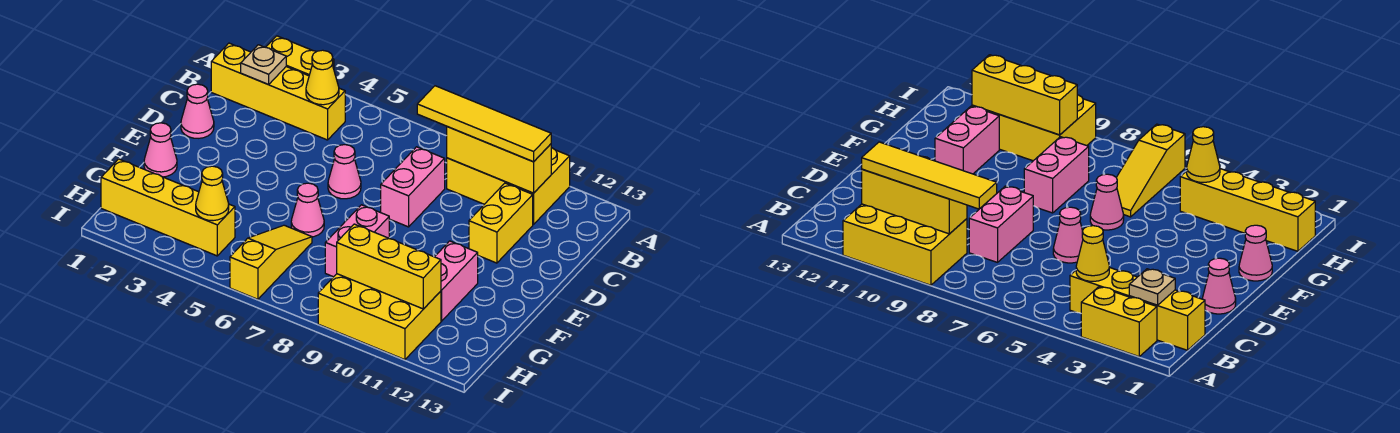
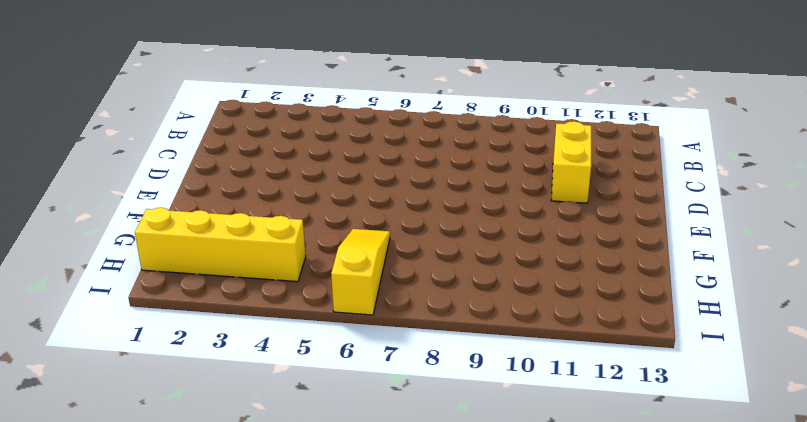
none -> yellow brick A2:A3 level 1
none -> yellow brick A9:B11 level 1
none -> yellow brick B1:B4 level 1

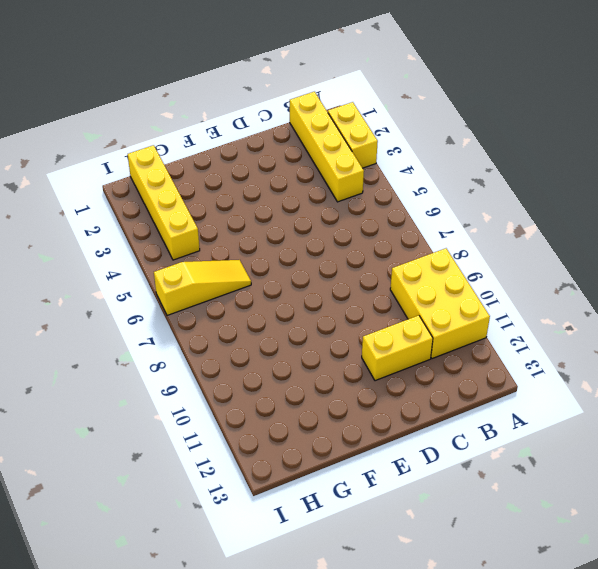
none -> pink brick C8:D8 level 1
none -> pink cone D1 level 1
none -> pink cone D6 level 1

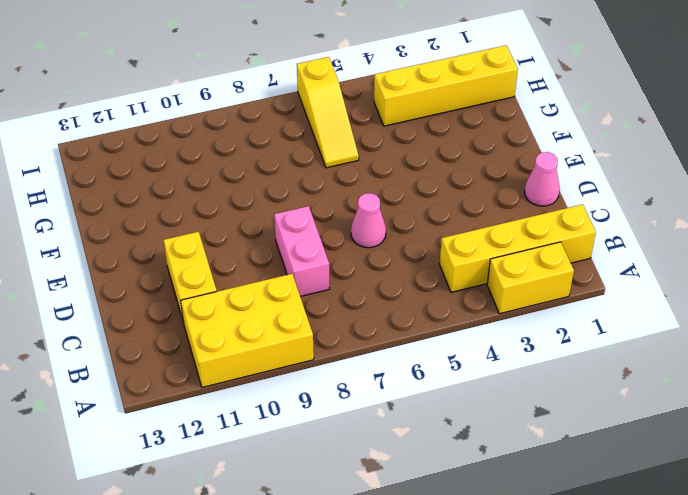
none -> pink cone F1 level 1
none -> pink cone F6 level 1
none -> pink brick F8:G8 level 1

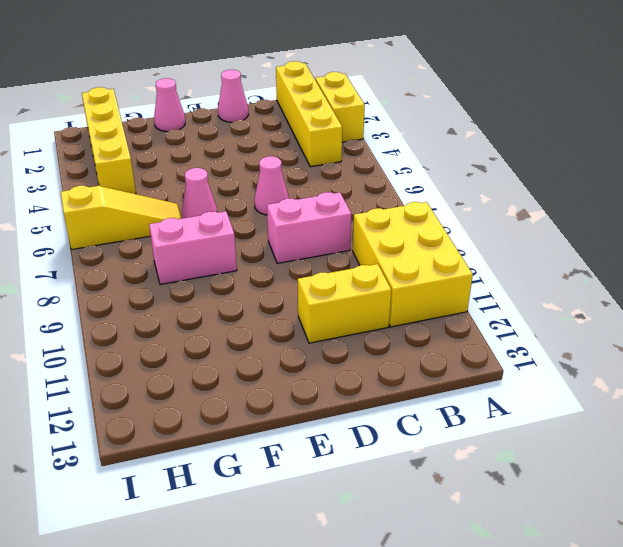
none -> pink brick F11:G11 level 1
none -> yellow brick H9:I11 level 1
none -> tan plate B2 level 2

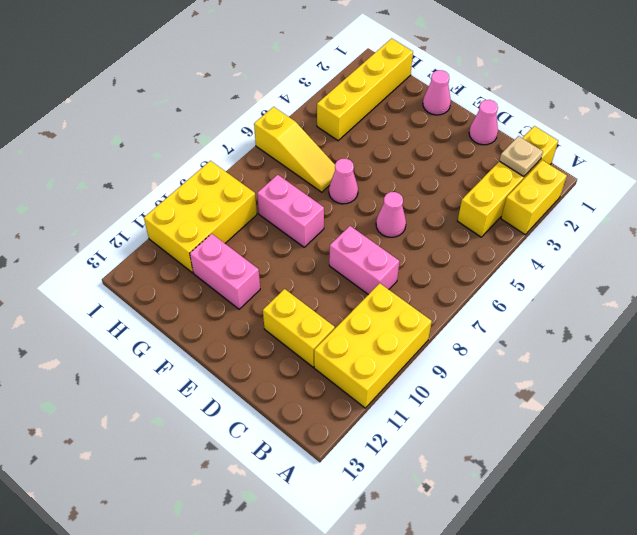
none -> yellow cone B4 level 2
none -> yellow brick B9:B11 level 2
none -> yellow cone H4 level 2

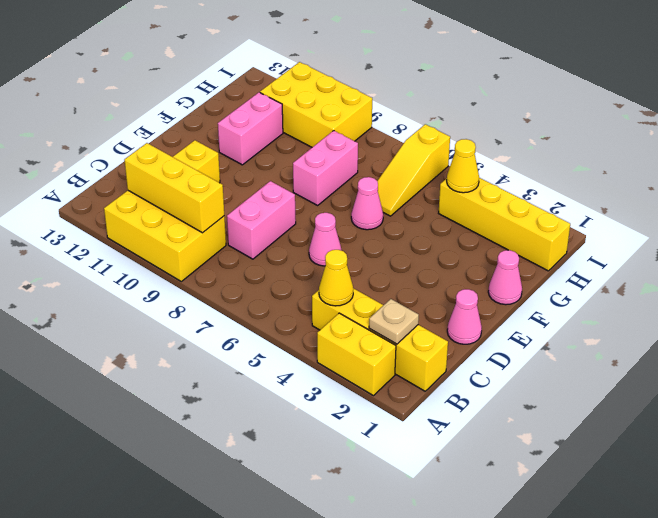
none -> yellow brick H9:H11 level 2
none -> yellow tile B8:B11 level 3

